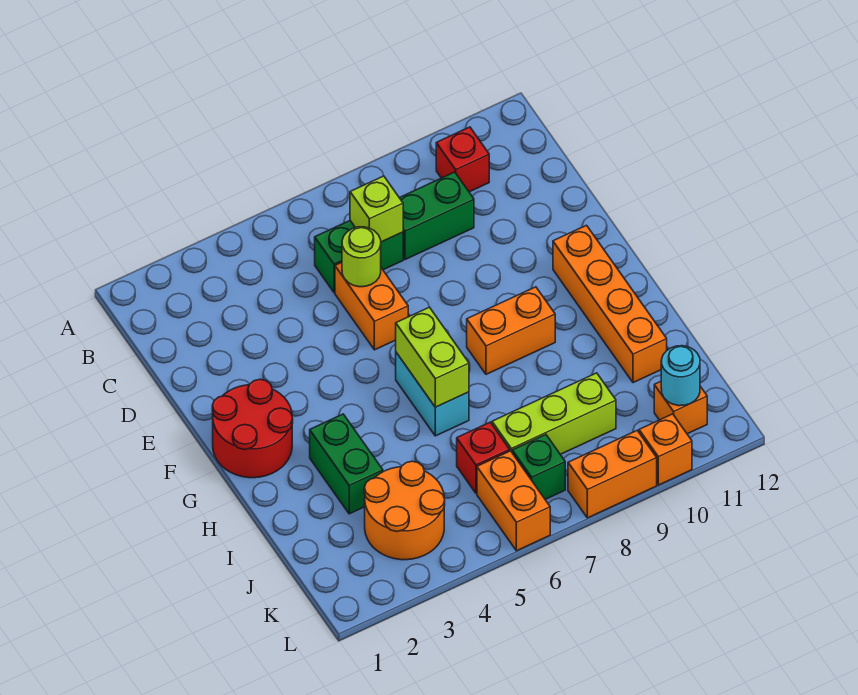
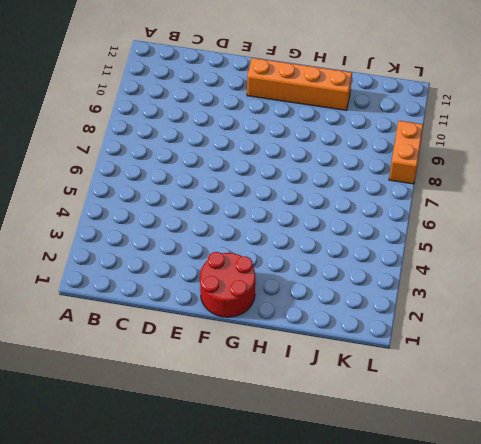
none -> red brick B10 level 1
none -> green brick C6:C7 level 1
none -> green brick C8:C9 level 1

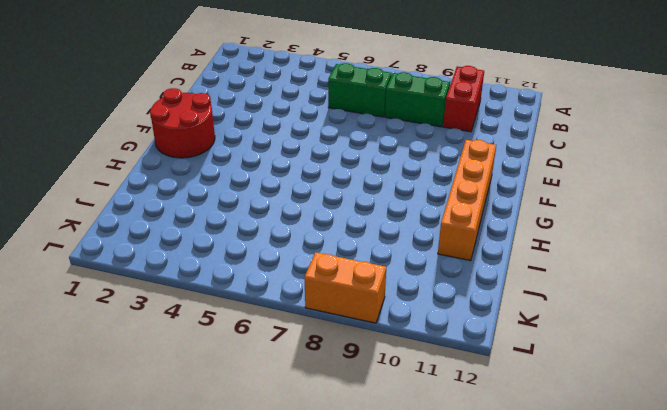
red brick B10:C10 level 1 -> red brick B10 level 1
none -> orange brick D6:E6 level 1
none -> cyan brick G6:H6 level 1
none -> orange brick G8:G9 level 1

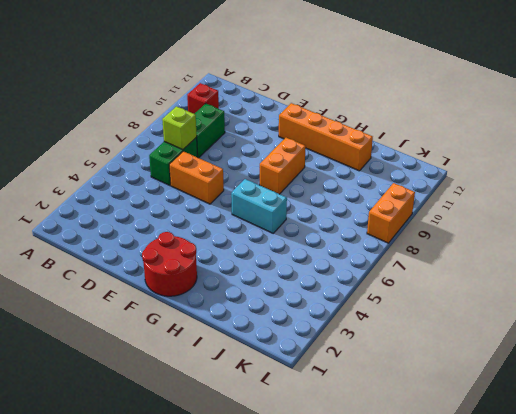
none -> green brick H3:I3 level 1
none -> orange round brick J3:K4 level 1
none -> red brick J6 level 1

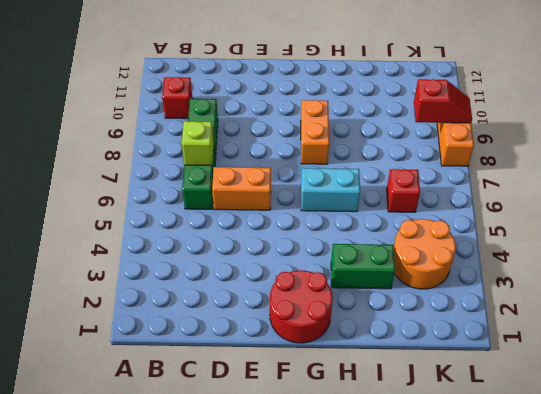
red slope K9:L9 level 2 top K -> none
none -> orange brick F11:I11 level 1
none -> lime brick J7:J9 level 1
none -> orange brick K6:L6 level 1

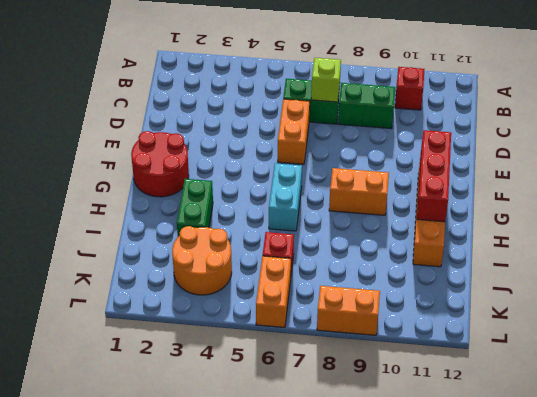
red brick F11:H11 level 2 -> none
none -> lime brick J7:J9 level 1
none -> green brick K7 level 1
none -> orange brick K11 level 1

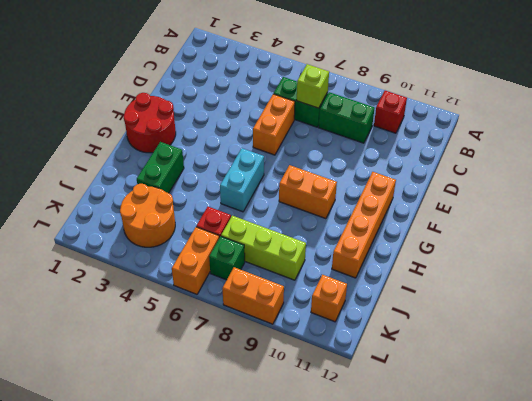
none -> orange brick L10 level 1
none -> lime round brick D6 level 2
none -> lime brick G6:H6 level 2

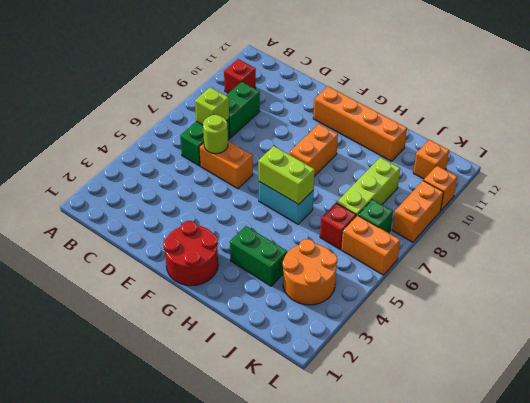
none -> cyan round brick K11 level 2

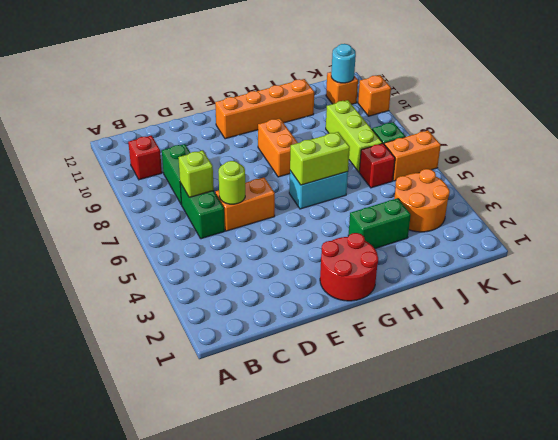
none -> orange brick L8:L9 level 1

